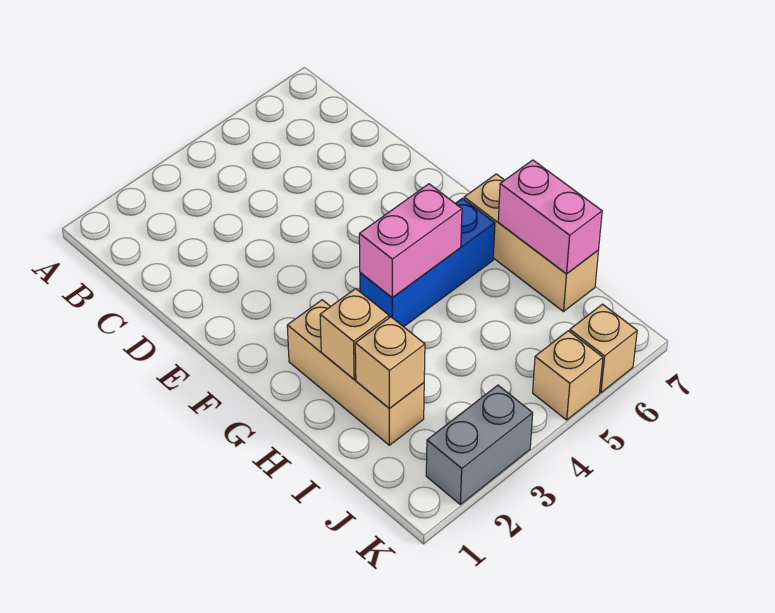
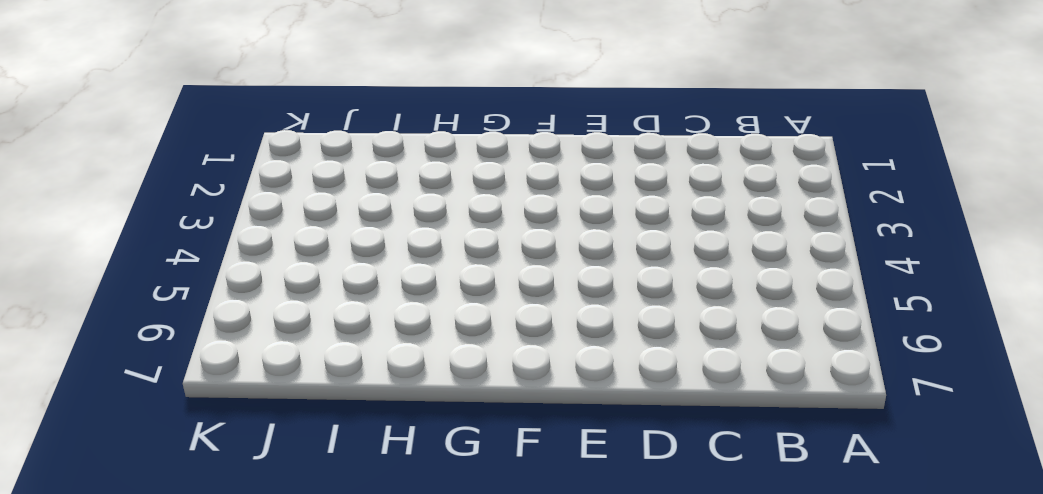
none -> tan brick G2:I2 level 1
none -> blue brick G4:G6 level 1

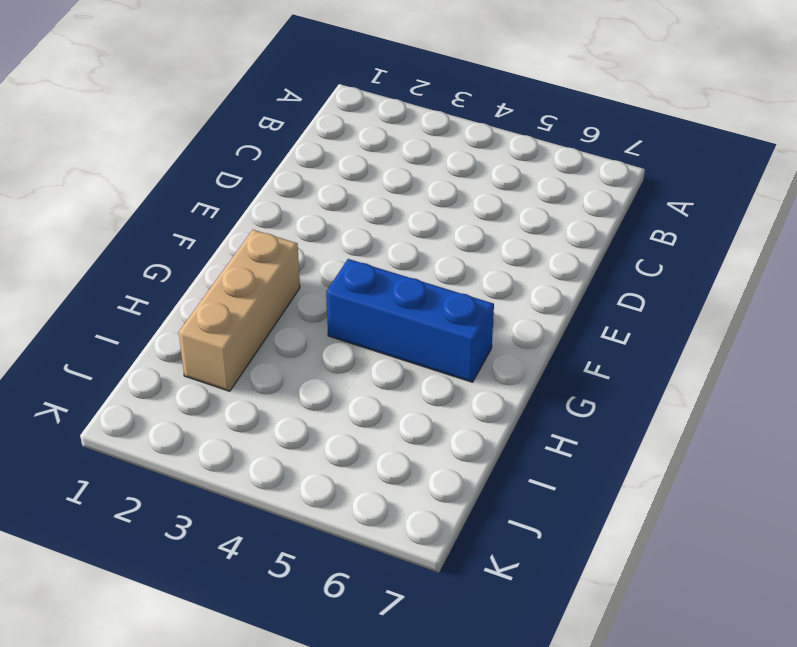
none -> tan brick G7:I7 level 1
none -> grey brick K2:K3 level 1

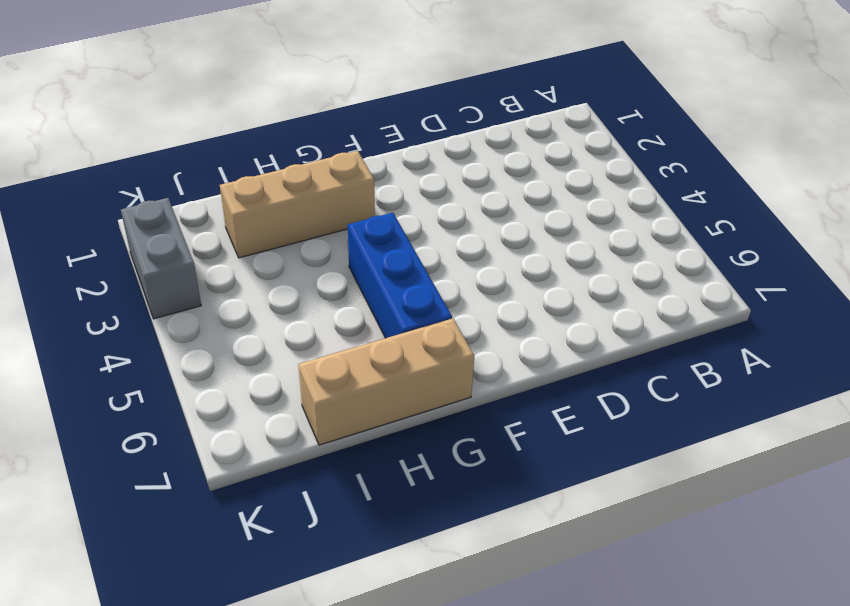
none -> tan brick K5 level 1
none -> tan brick K6 level 1

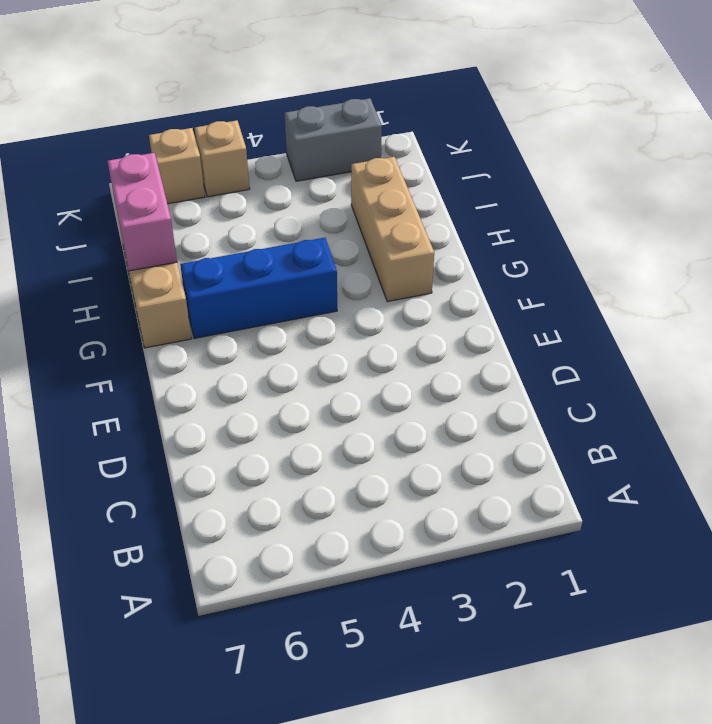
none -> pink brick G4:G5 level 2
none -> tan brick H2 level 2

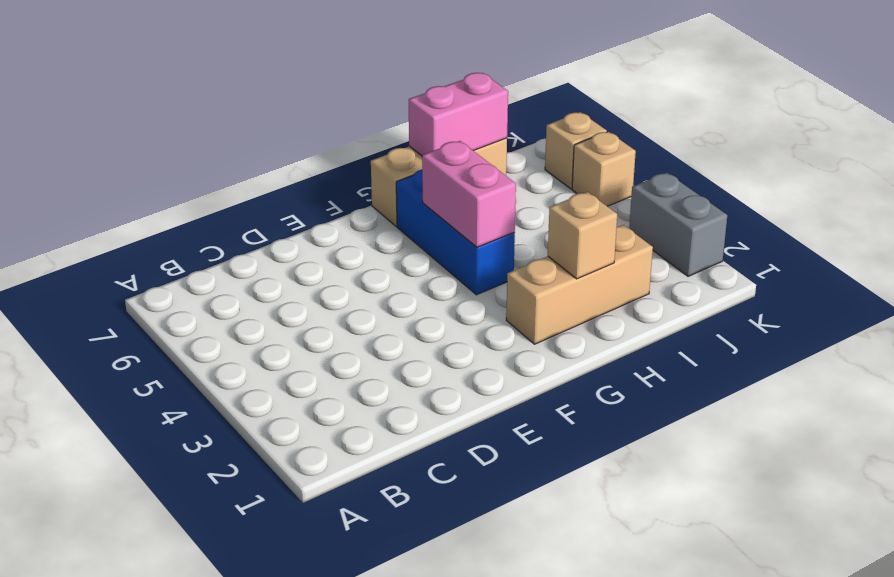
none -> tan brick I2 level 2

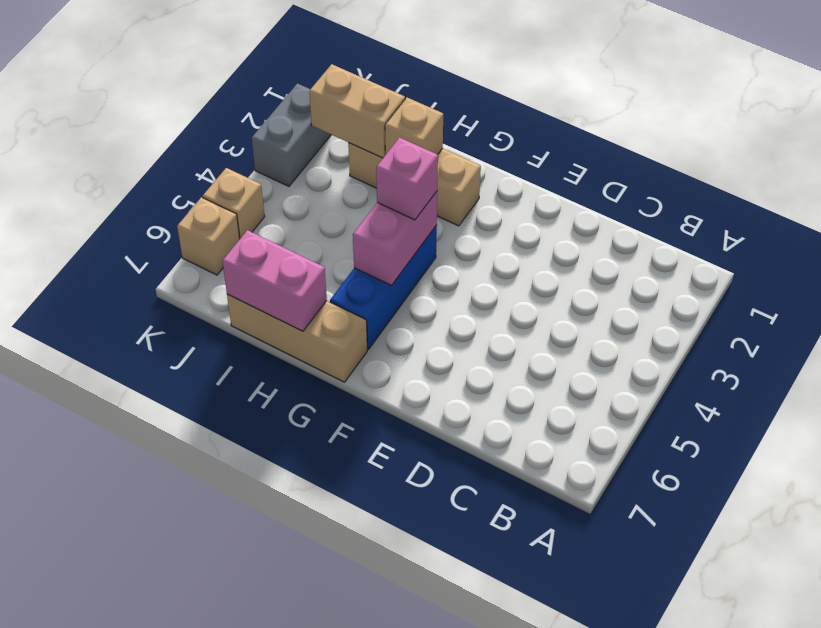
pink brick G4 level 3 -> none
tan brick I2:J2 level 2 -> tan brick I2 level 2

